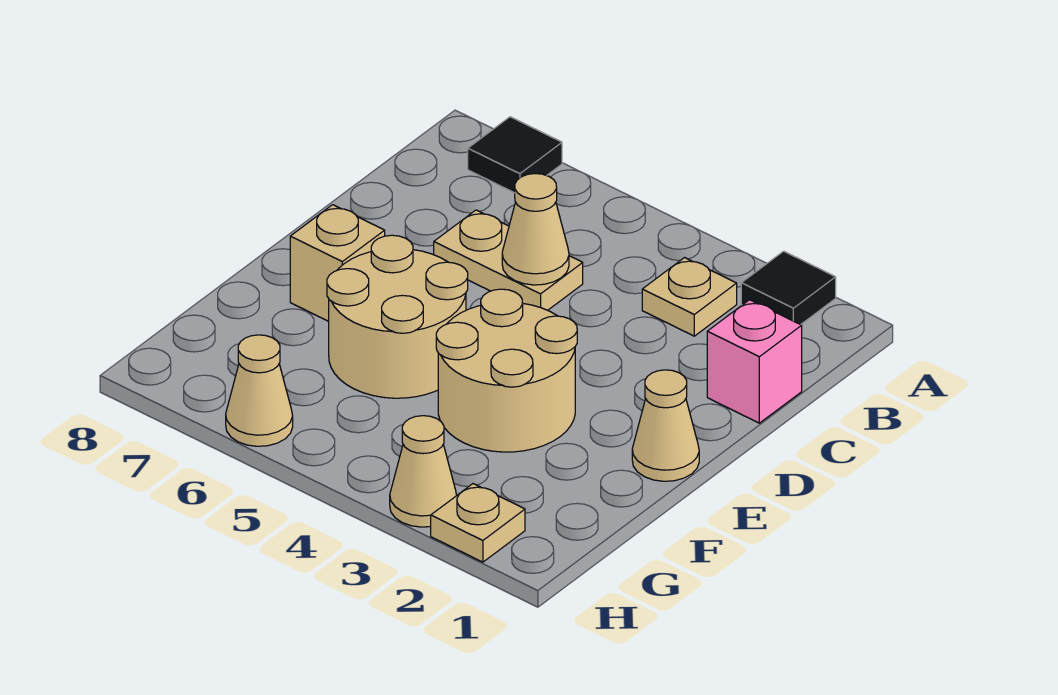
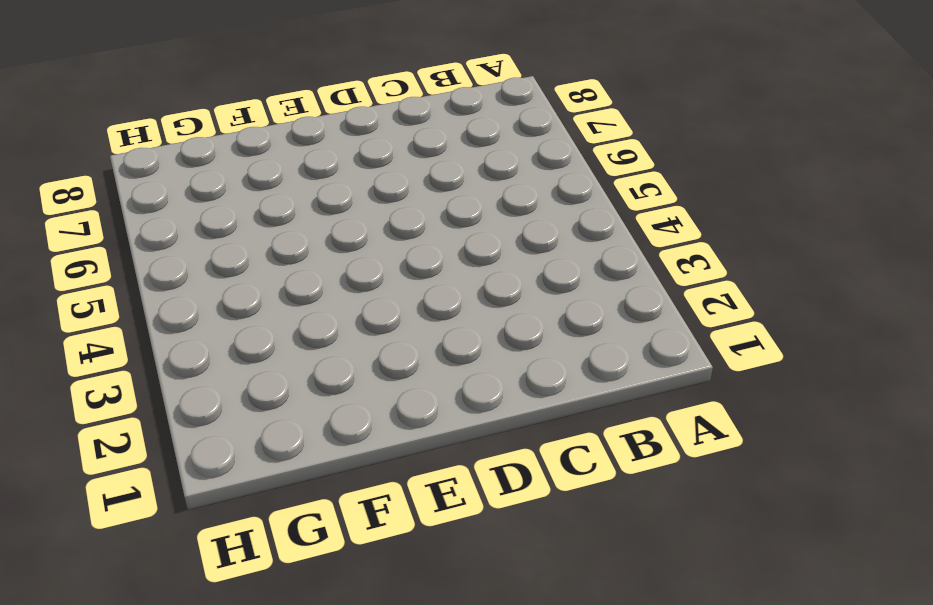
none -> black tile A2 level 1
none -> black tile A7 level 1
none -> tan plate B3 level 1

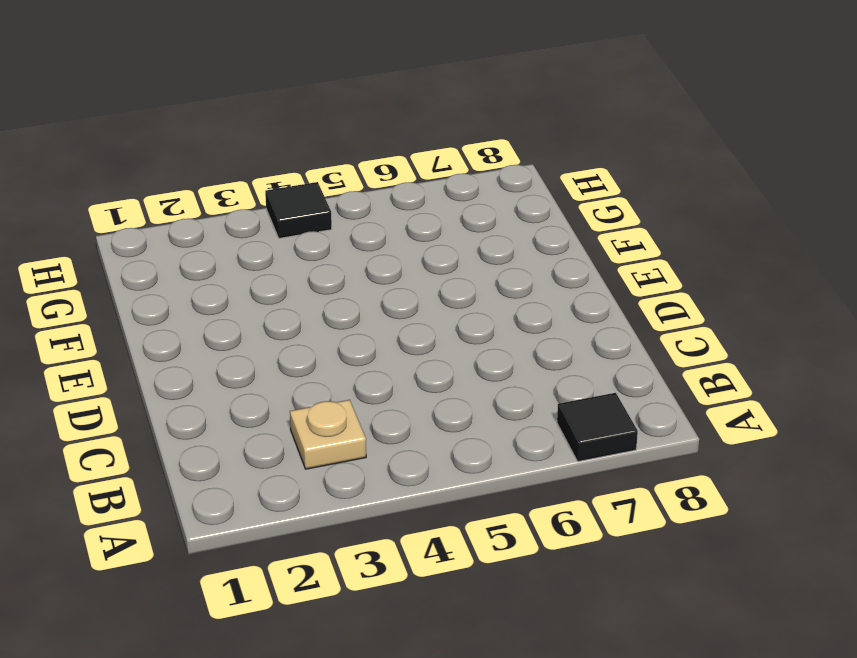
black tile H4 level 1 -> black tile A2 level 1
none -> pink brick C1 level 1
none -> tan plate C5:C6 level 1
none -> tan cone E1 level 1

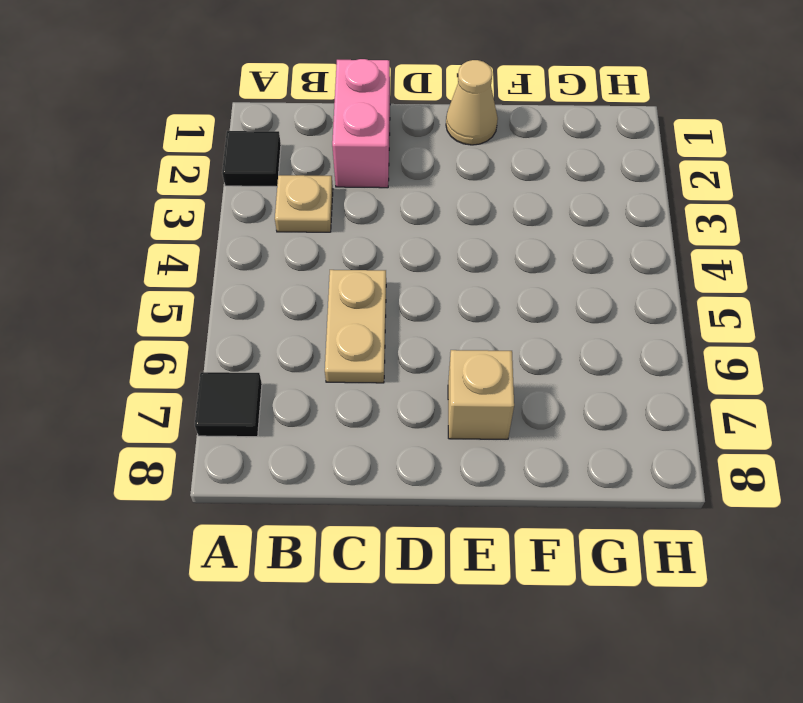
pink brick C1:C2 level 1 -> pink brick C1 level 1
none -> tan round brick E3:F4 level 1
none -> tan round brick E5:F6 level 1
none -> tan plate H2 level 1

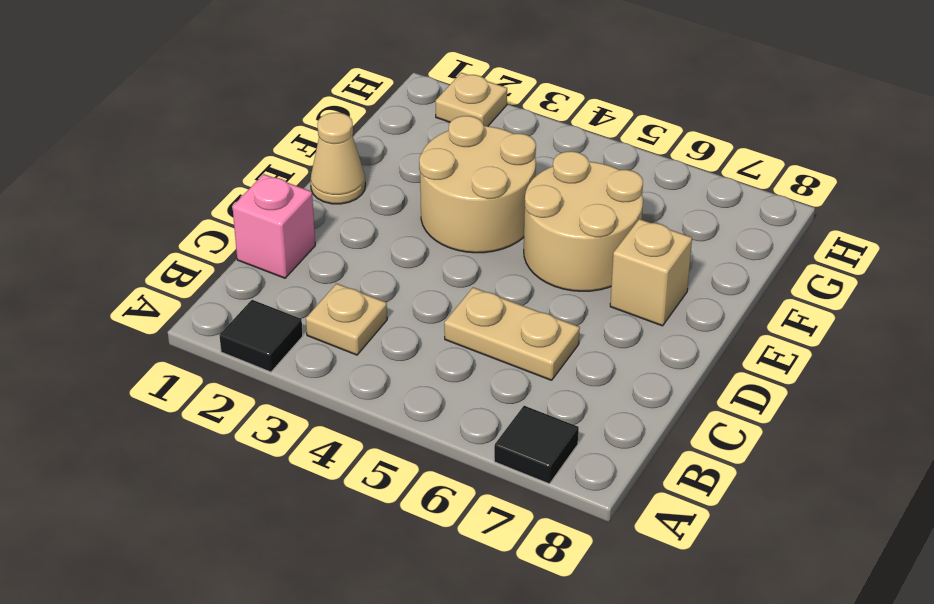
none -> tan cone H3 level 1
none -> tan cone H6 level 1
none -> tan cone C5 level 2

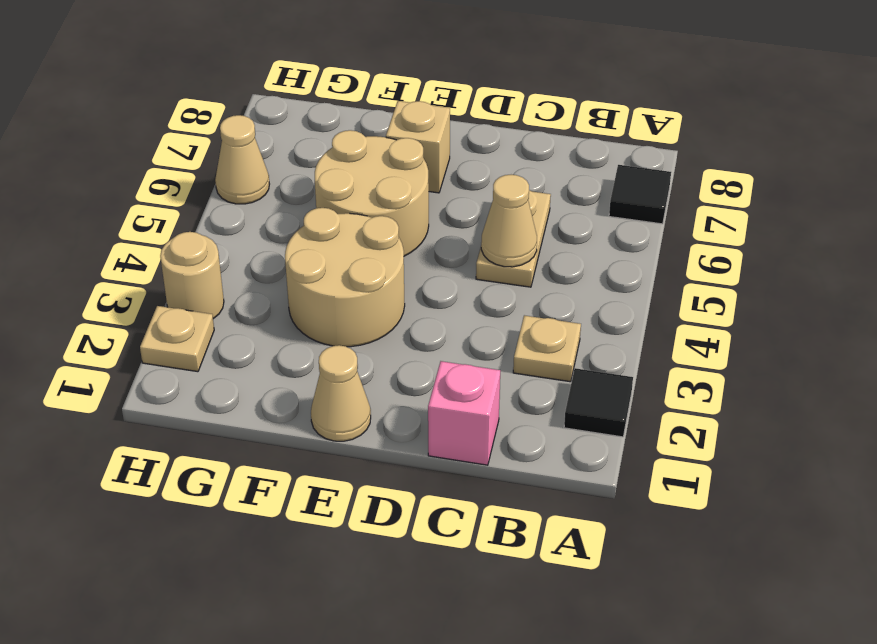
tan round brick H3 level 1 -> tan cone H3 level 1

